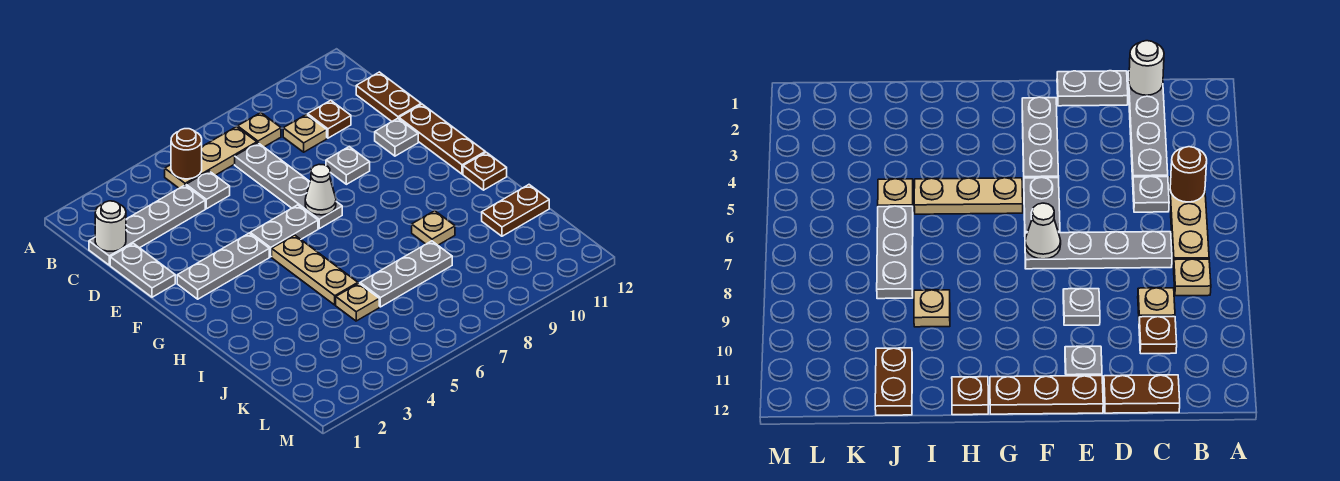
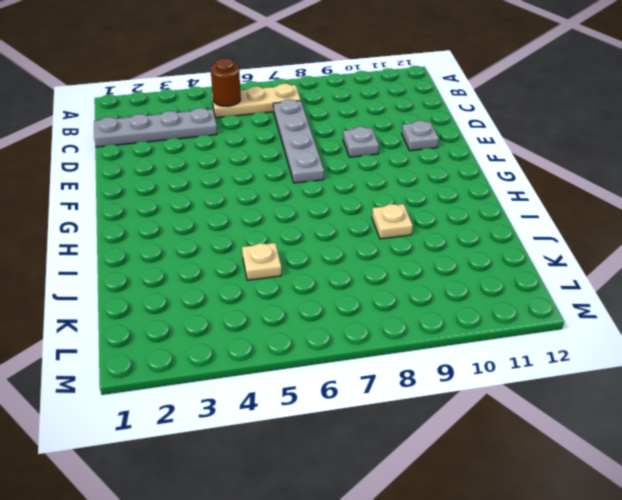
none -> tan plate B8 level 1
none -> grey plate C5 level 1
none -> tan plate C9 level 1

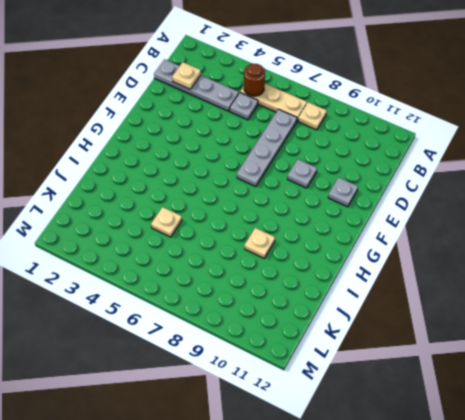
tan plate C2 level 2 -> tan plate C9 level 1
none -> brown plate C10 level 1
none -> brown plate C12:D12 level 1
none -> grey plate D1:E1 level 1

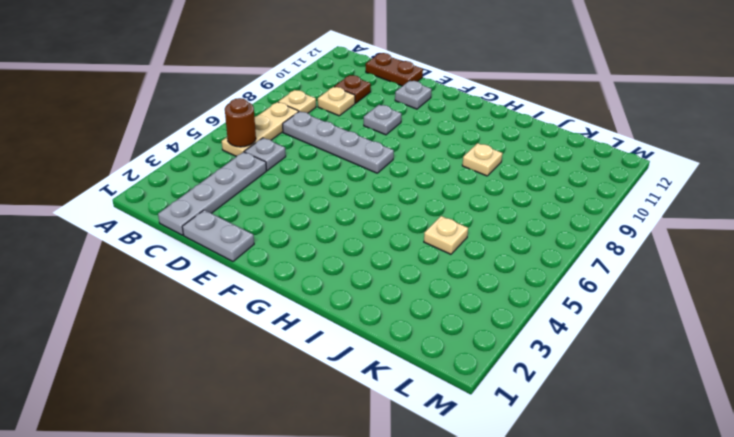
none -> brown plate E12:G12 level 1
none -> grey plate F2:F4 level 1
none -> grey plate F5:F6 level 1

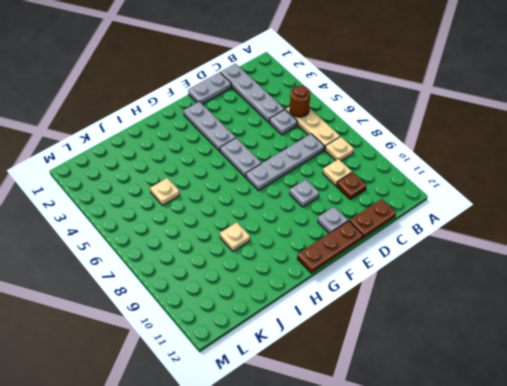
none -> tan plate G5:I5 level 1
none -> brown plate H12 level 1
none -> grey plate J6:J8 level 1

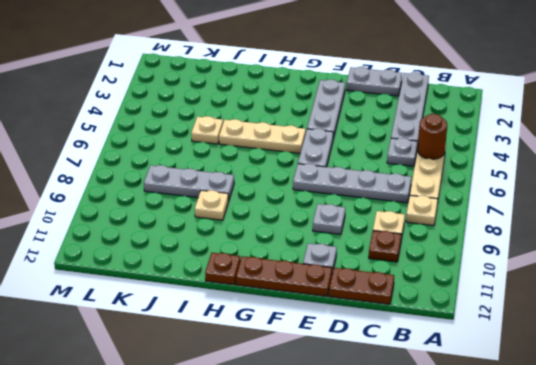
grey plate I8:K8 level 1 -> grey plate J6:J8 level 1
none -> brown plate J11:J12 level 1
none -> white round brick C1 level 2
none -> white cone F7 level 2

